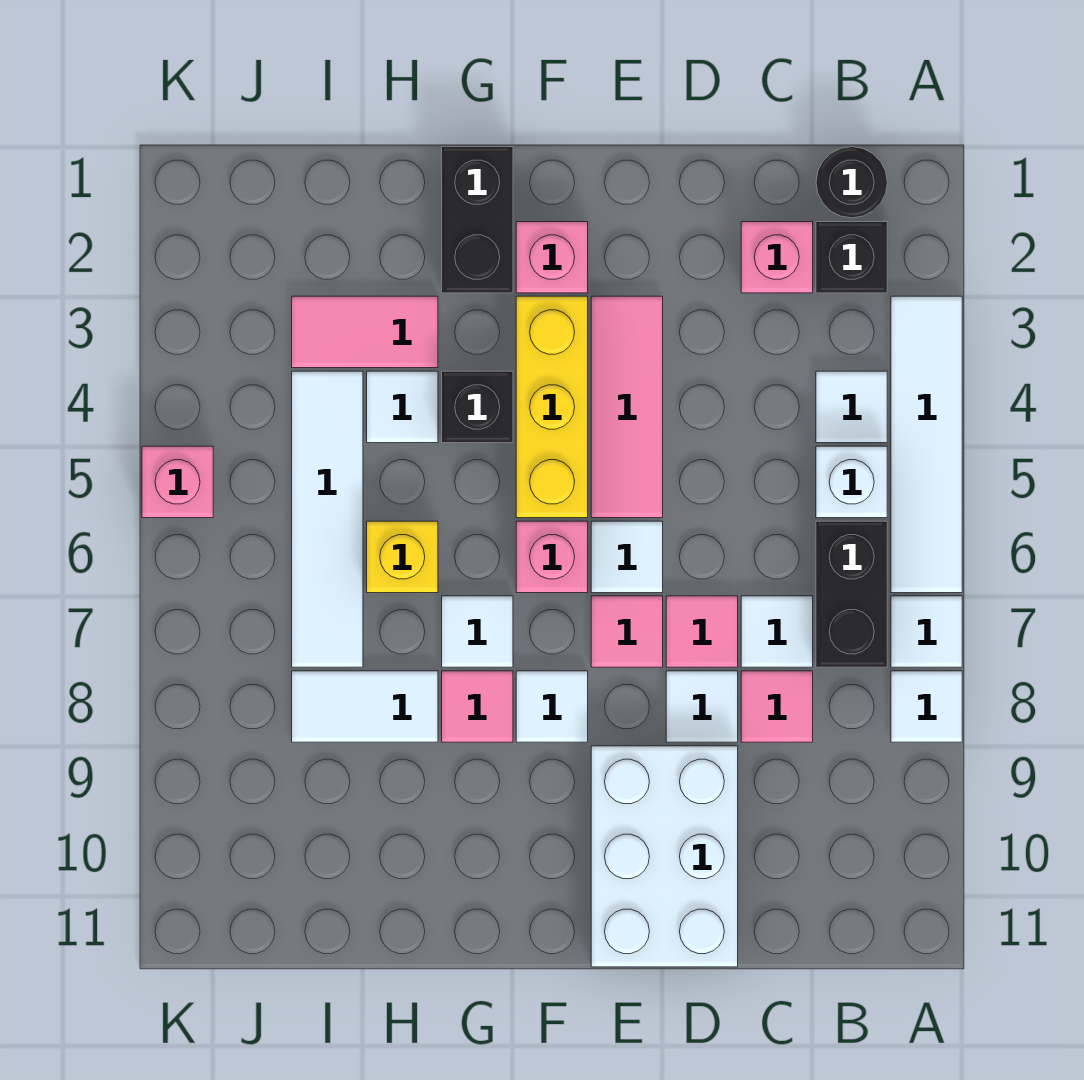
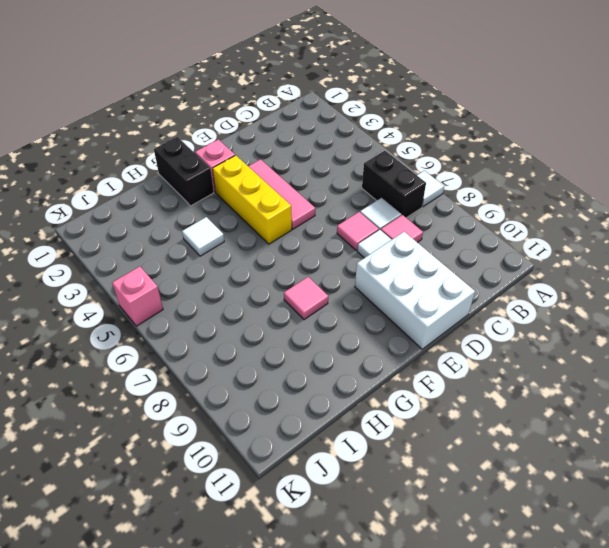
none -> white tile A3:A6 level 1
none -> white tile A8 level 1
none -> black round brick B1 level 1
none -> black brick B2 level 1

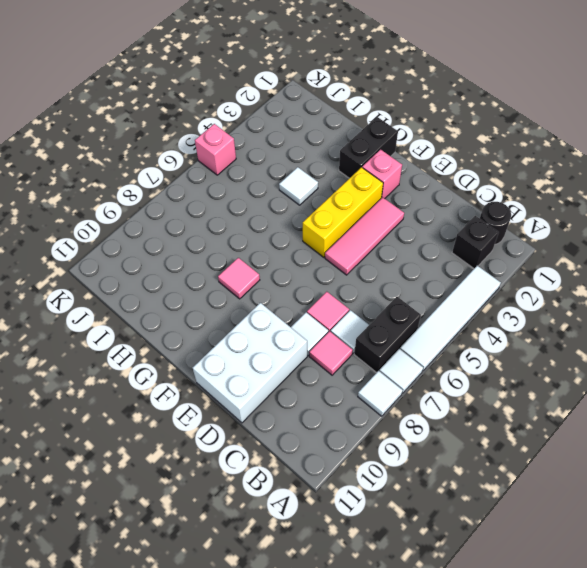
none -> white tile B4 level 1
none -> white brick B5 level 1
none -> pink brick C2 level 1
none -> white tile E6 level 1

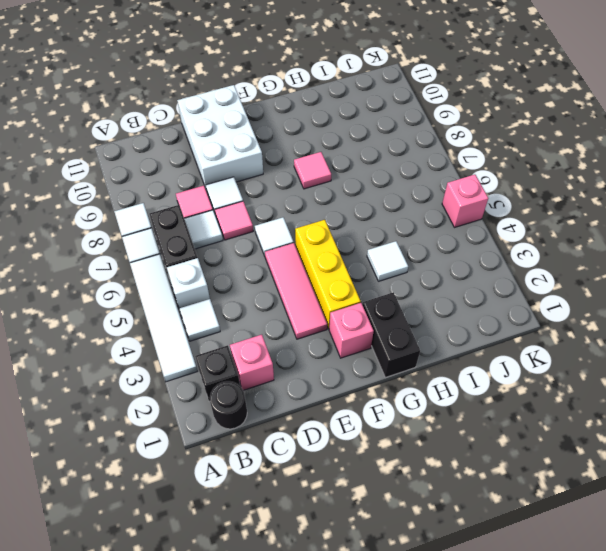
none -> pink tile E7 level 1
none -> pink brick F6 level 1
none -> white tile F8 level 1
none -> black brick G4 level 1

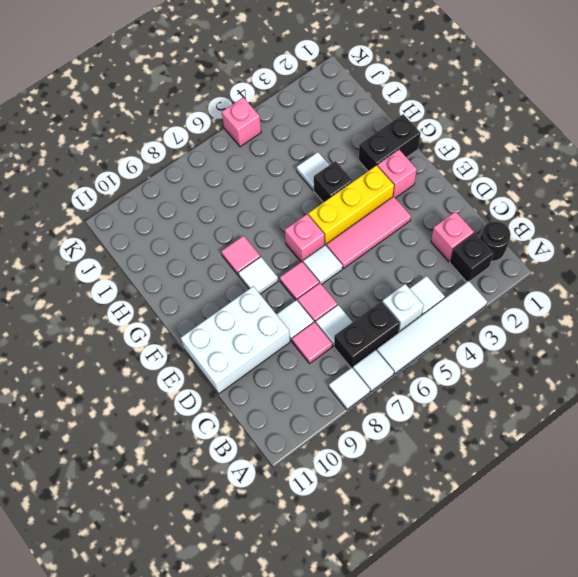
none -> white tile G7 level 1
none -> pink tile H3:I3 level 1
none -> yellow brick H6 level 1
none -> white tile H8:I8 level 1

